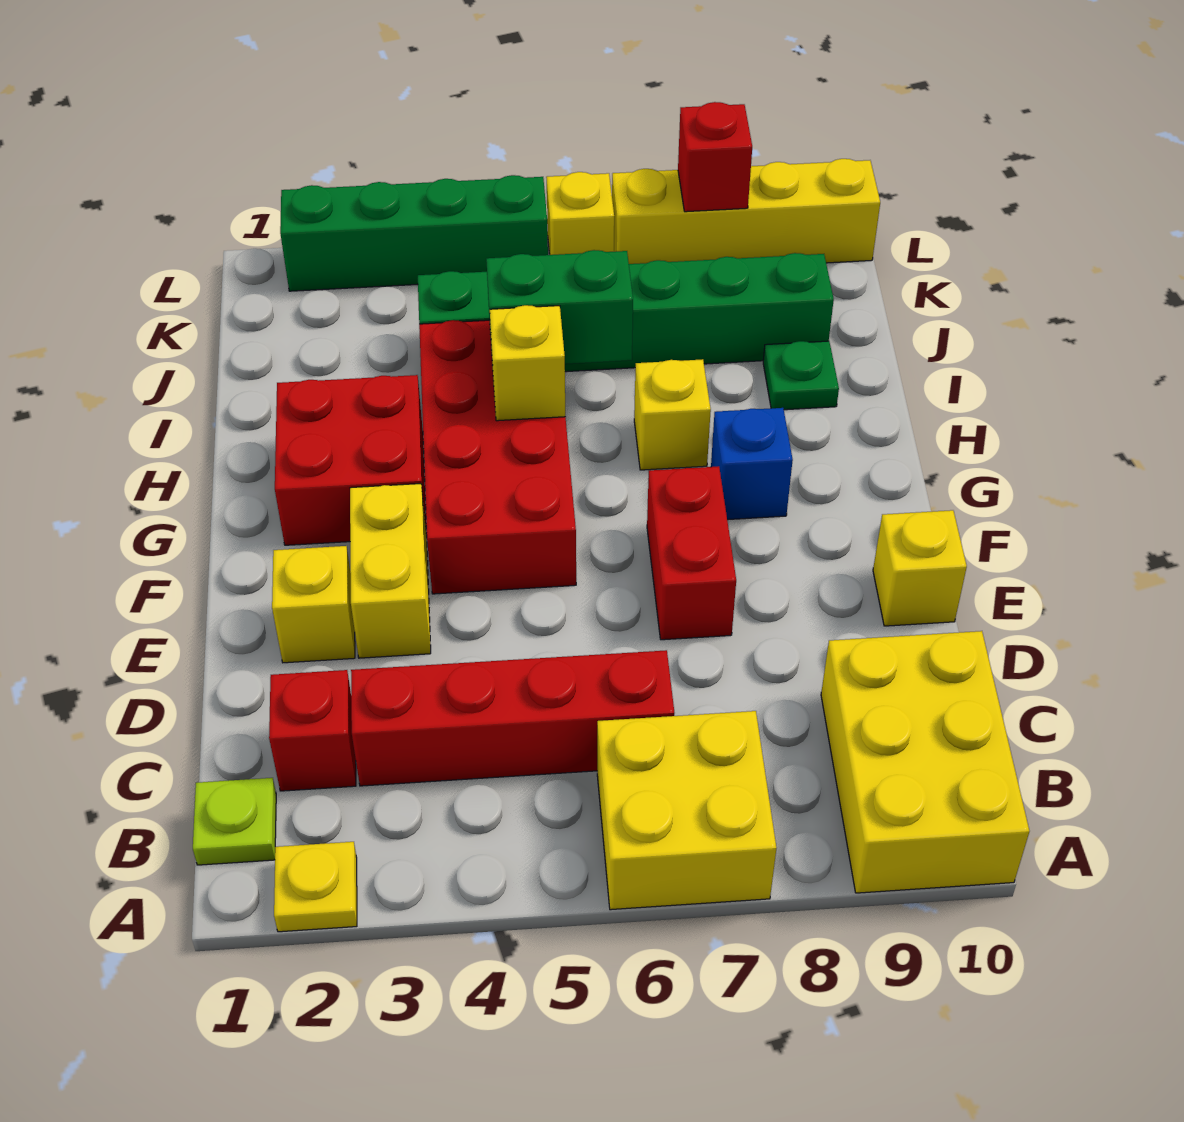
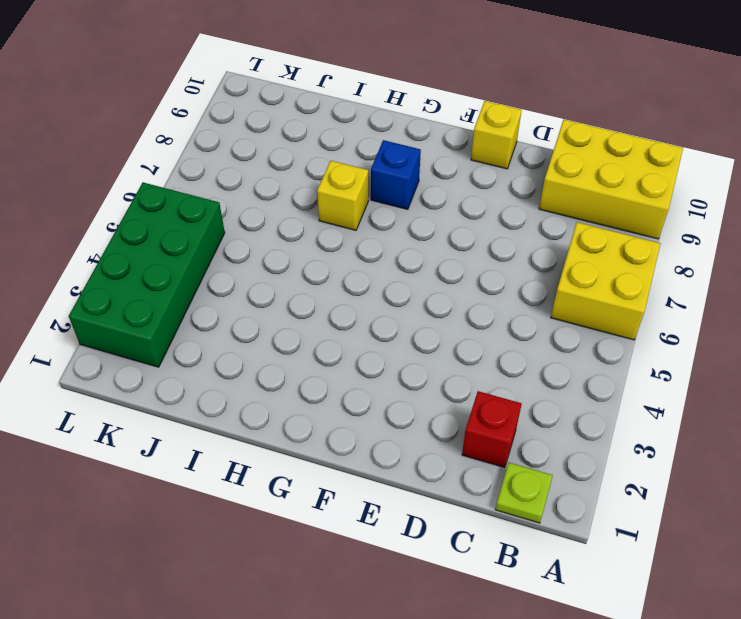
green brick K2:L5 level 1 -> green brick L2:L5 level 1
none -> yellow plate A2 level 1
none -> red brick C3:C6 level 1
none -> yellow brick E2 level 1

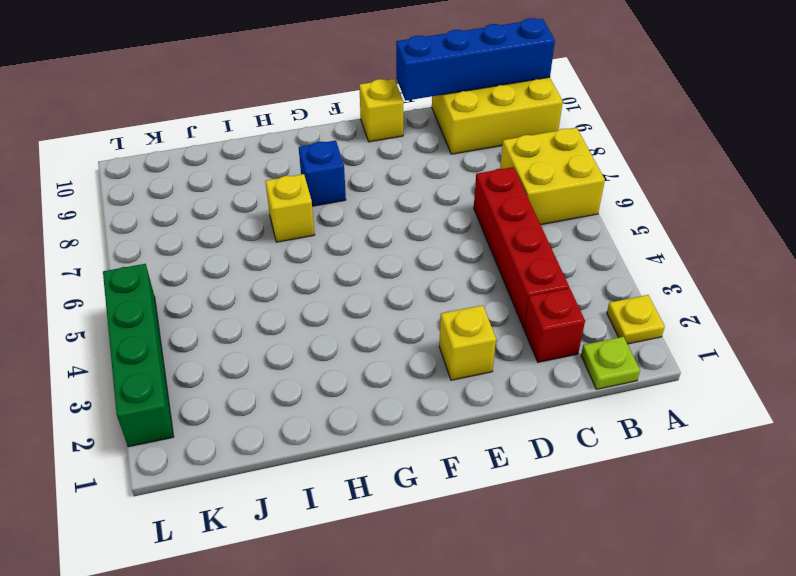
blue brick A10:D10 level 2 -> none
none -> yellow brick E3:F3 level 1
none -> red brick E7:F7 level 1
none -> red brick F4:I5 level 1

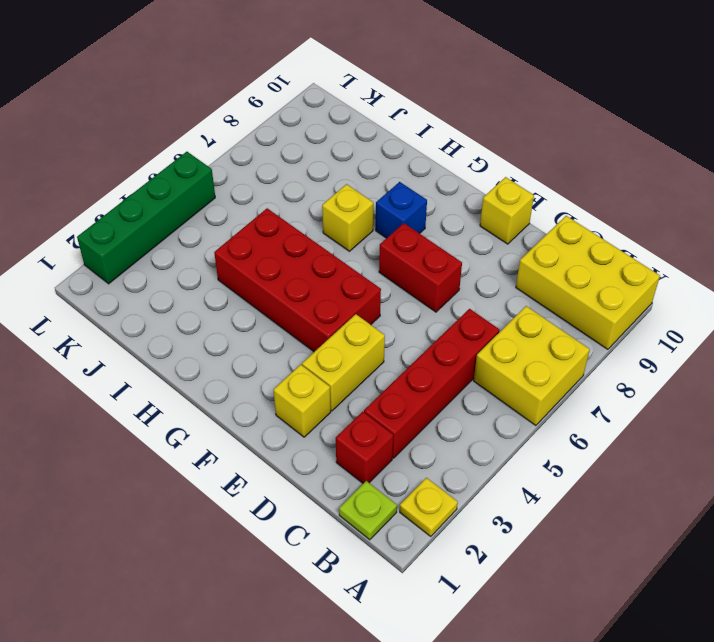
yellow brick E3:E4 level 1 -> yellow brick E3:F3 level 1
none -> red brick G2:H3 level 1
none -> green plate I9 level 1
none -> green brick J4:J9 level 1

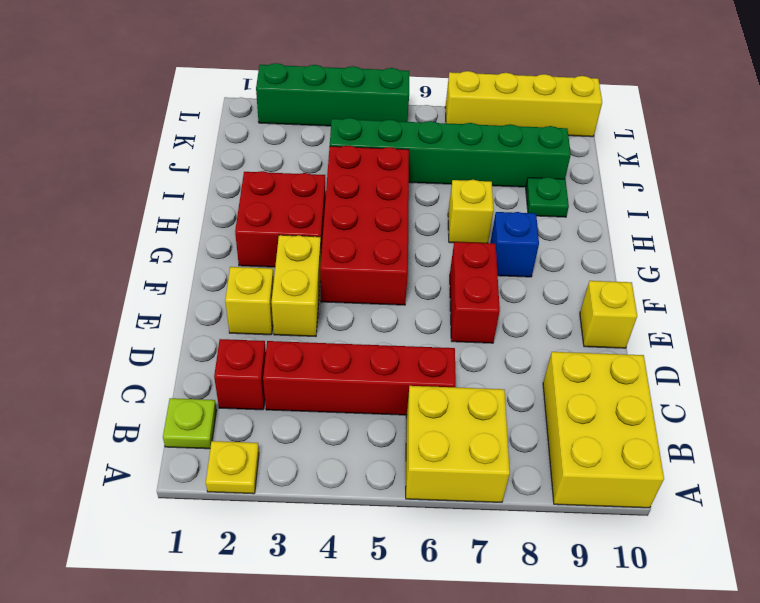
none -> yellow brick L6 level 1
none -> yellow brick H5 level 2
none -> green brick I5:I6 level 2

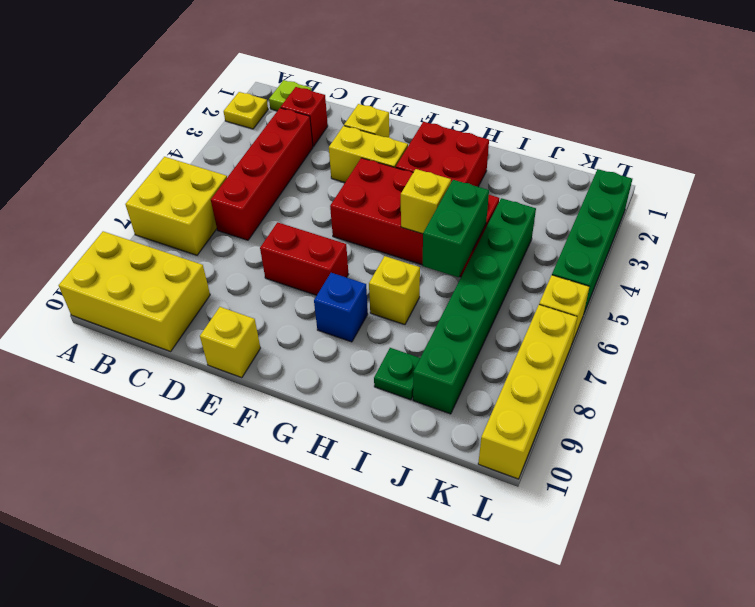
none -> red brick L8 level 2

